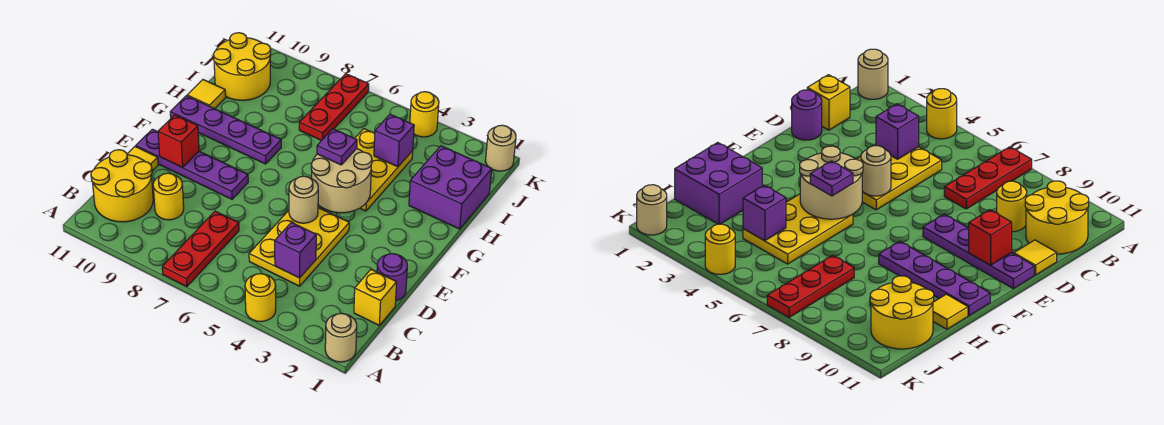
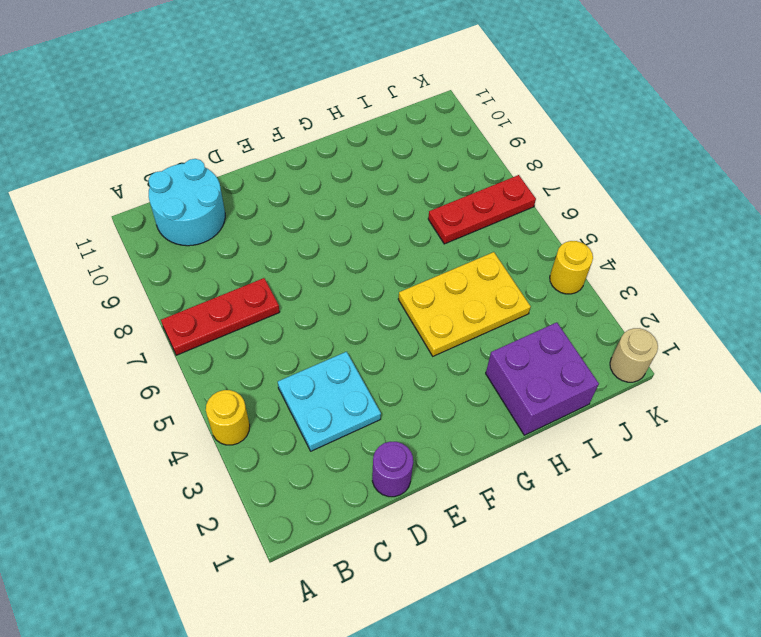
cyan round brick B10:C11 level 1 -> yellow round brick B10:C11 level 1
cyan plate C3:D4 level 1 -> yellow plate C4:E5 level 1
none -> tan round brick A1 level 1
none -> yellow brick C1 level 1
none -> yellow round brick C9 level 1

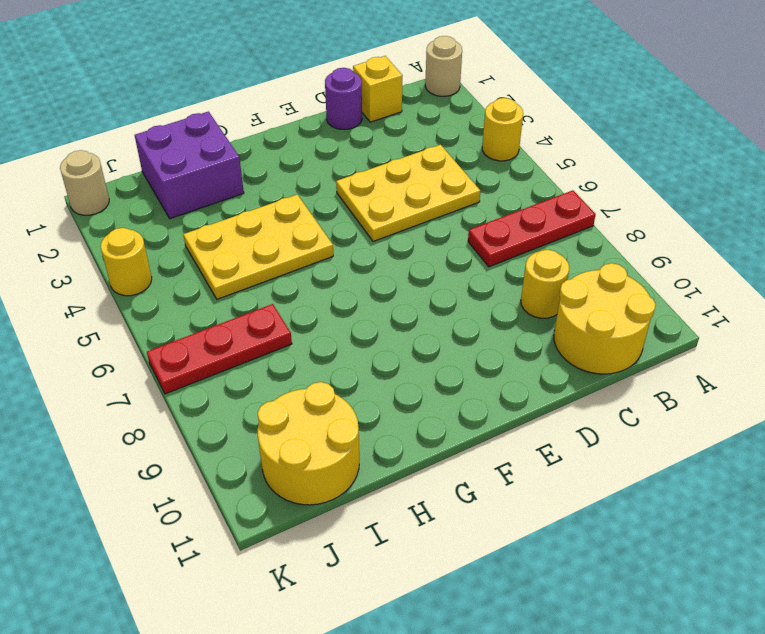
none -> yellow tile D11 level 1
none -> purple plate E8:E11 level 1
none -> purple plate G8:G11 level 1

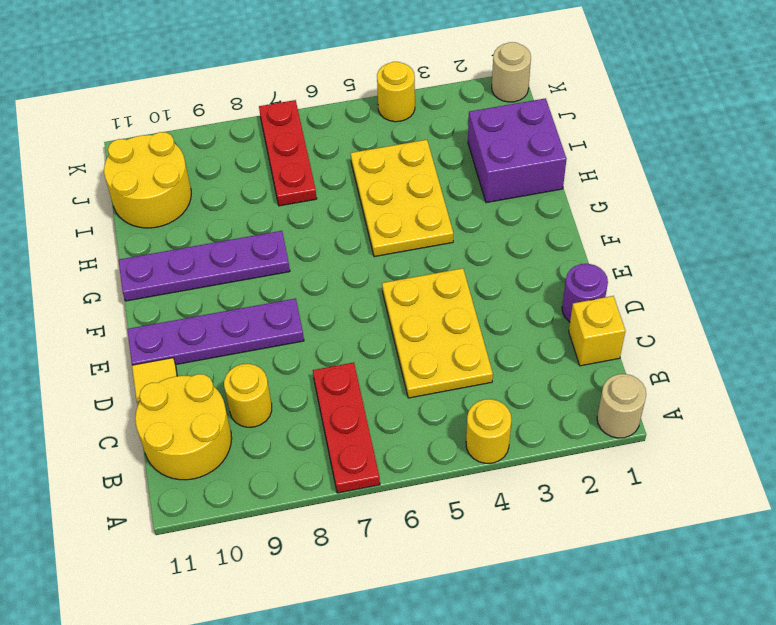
none -> yellow tile H11 level 1
none -> purple brick C4 level 2
none -> tan round brick E5 level 2

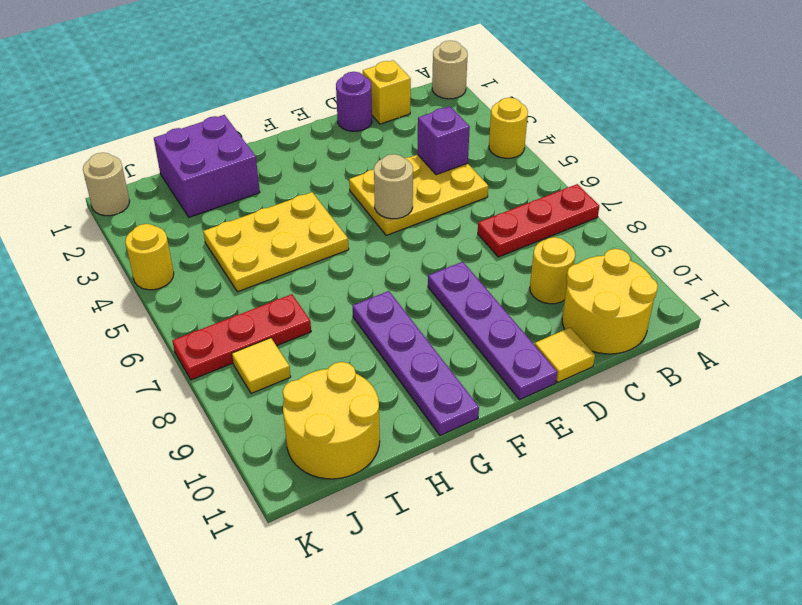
yellow tile J8 level 1 -> yellow tile H11 level 1
none -> red brick E10 level 2
none -> tan round brick F4:G5 level 2
none -> purple brick I4 level 2

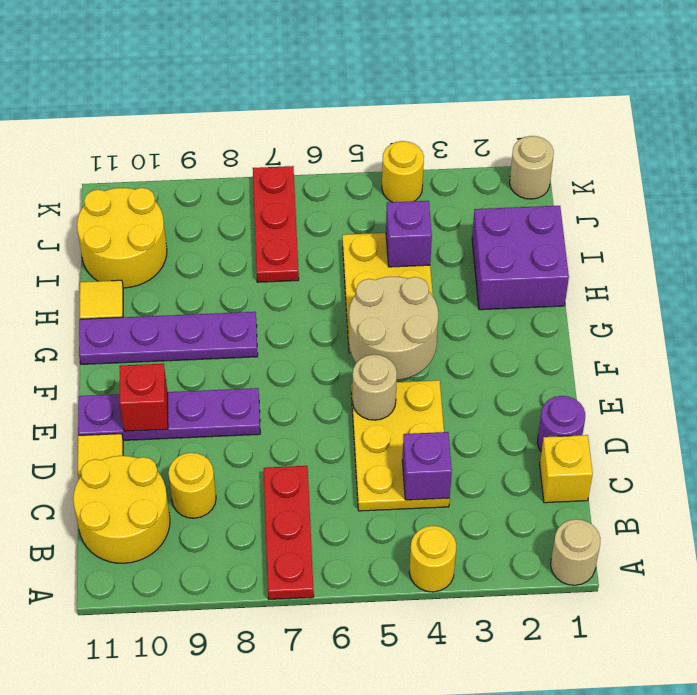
none -> purple plate G5 level 3

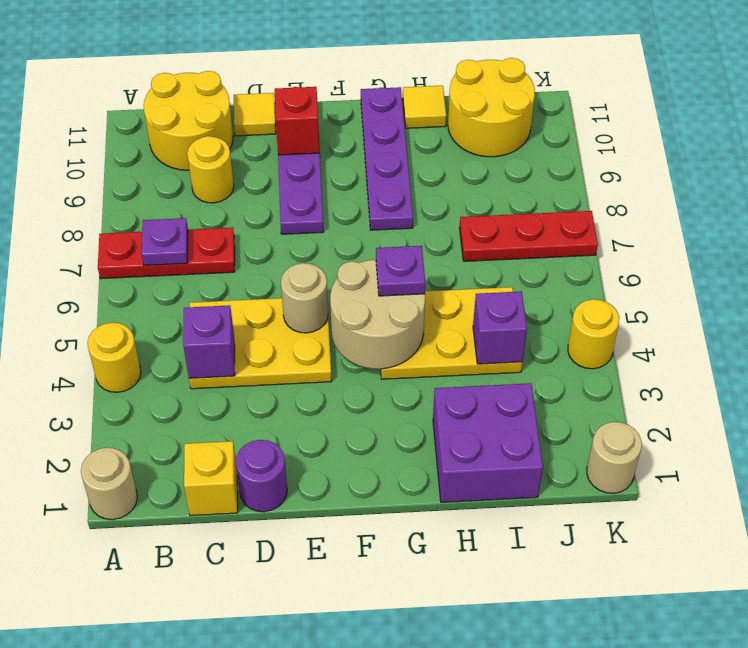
purple plate B7 level 2 -> none

